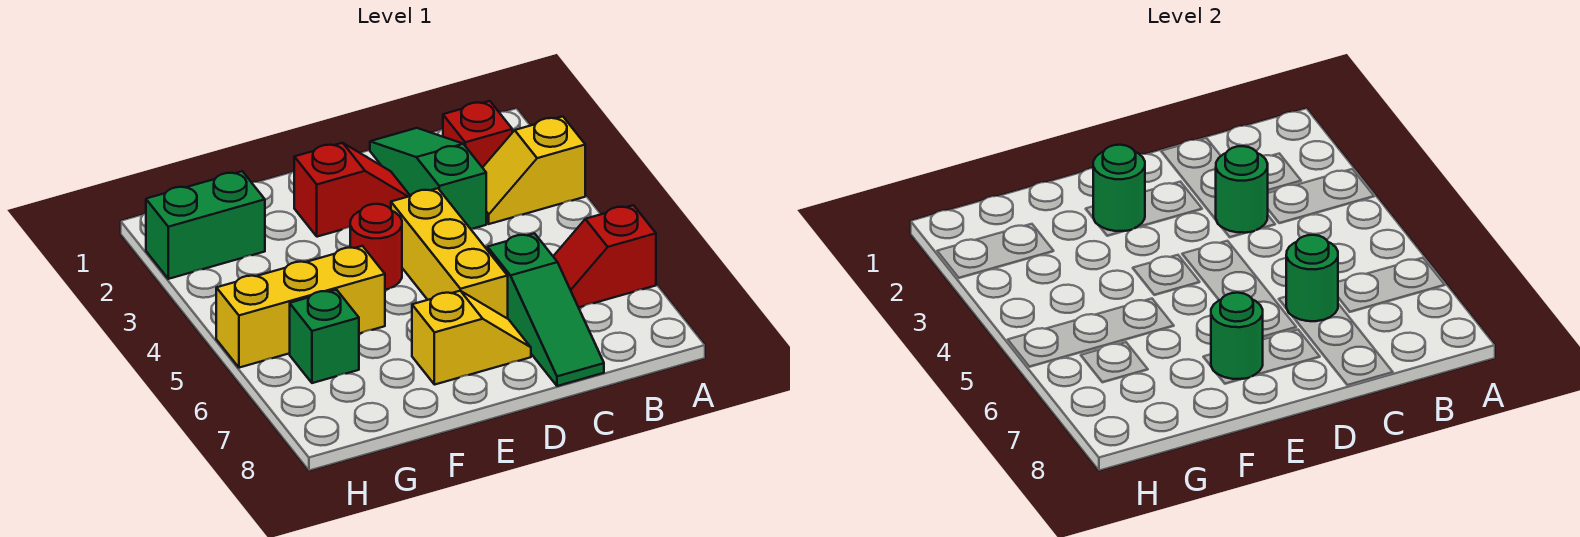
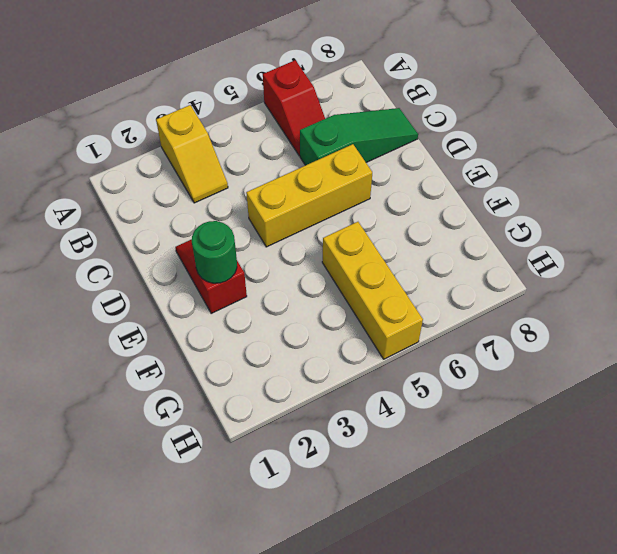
none -> red brick B2 level 1
none -> green slope C1:C3 level 1 top 3
none -> yellow slope D7:E7 level 1 top E

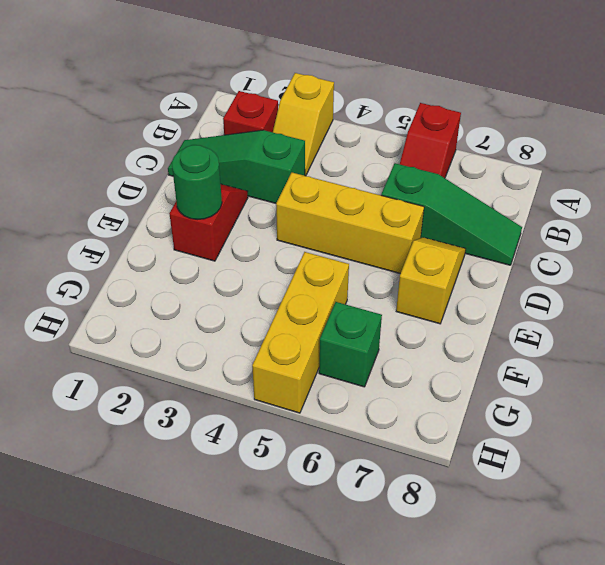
none -> red round brick E4 level 1
none -> green brick G2:H2 level 1
none -> green round brick C3 level 2

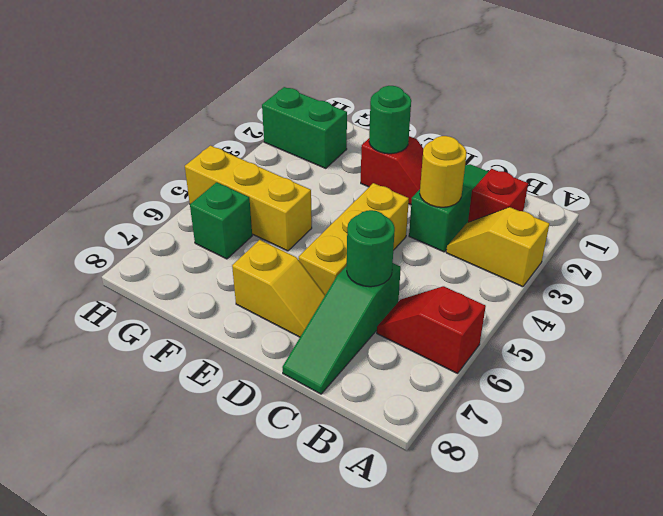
yellow round brick C3 level 2 -> green round brick C3 level 2
none -> red round brick E4 level 1
none -> green round brick E7 level 2

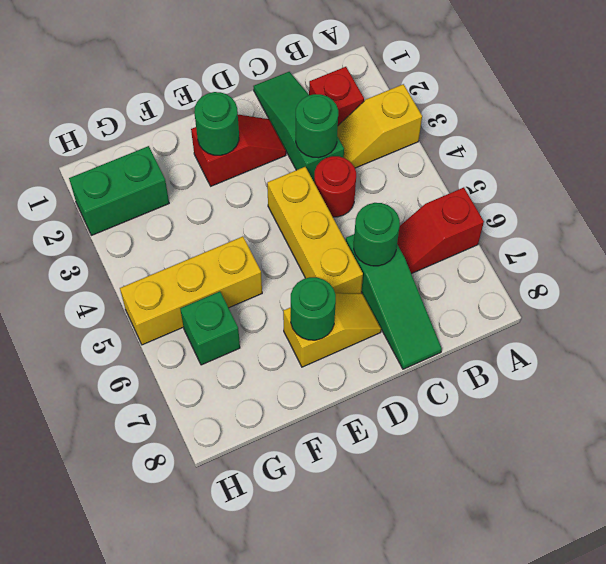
red round brick C4 level 1 -> red round brick E4 level 1

